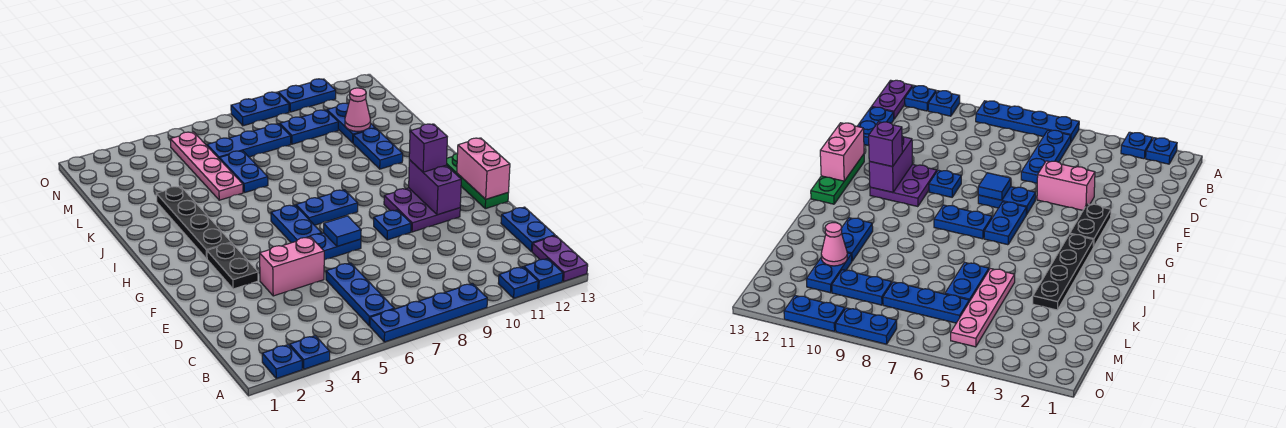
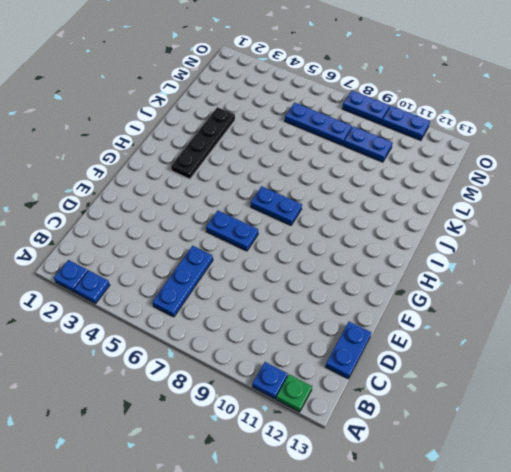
green plate A12 level 1 -> blue plate A12 level 1
none -> blue plate A6:A9 level 1
none -> purple plate A13:B13 level 1
none -> pink brick E4:E5 level 1
none -> black plate F3:G3 level 1

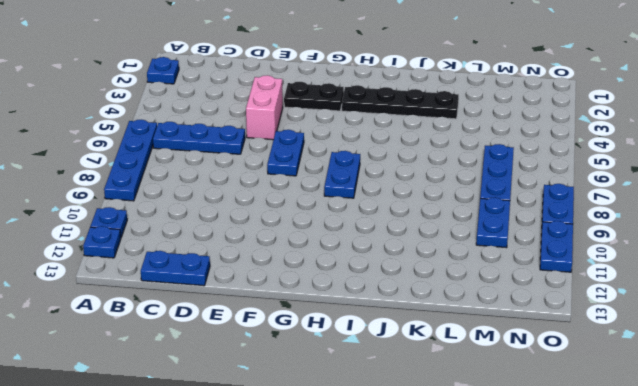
none -> blue plate A3 level 1
none -> purple plate A13:B13 level 1
none -> blue plate F9 level 1
none -> purple plate F10:G11 level 1

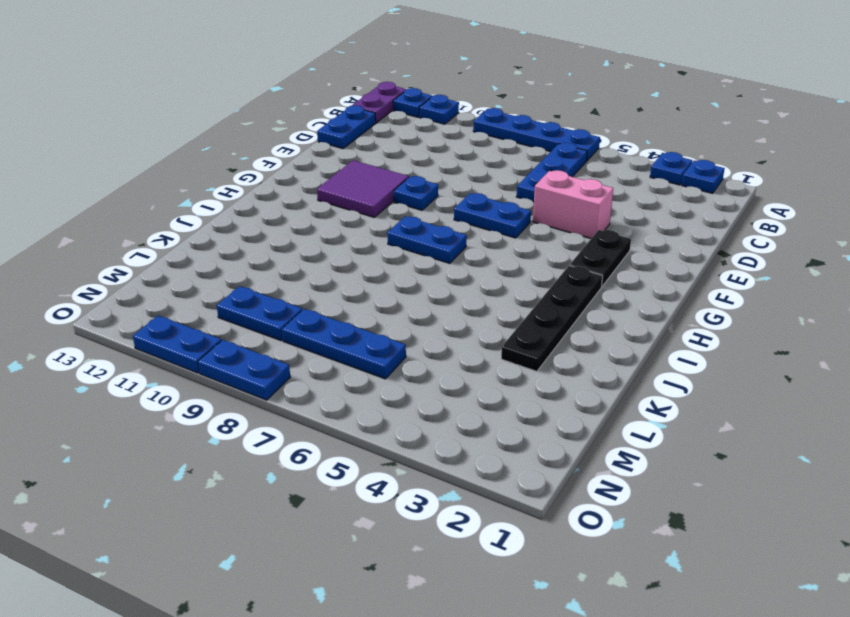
purple tile F10:G11 level 1 -> purple plate F10:G11 level 1
none -> green plate F13:H13 level 1
none -> blue plate G6:H6 level 1
none -> blue plate J11:K11 level 1
none -> pink plate K5:N5 level 1

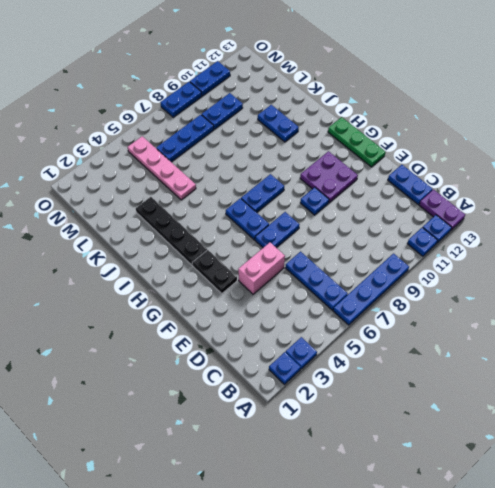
none -> blue plate K6:L6 level 1
none -> blue plate L11:M11 level 1
none -> blue tile F7 level 2
none -> purple brick F11:G11 level 2

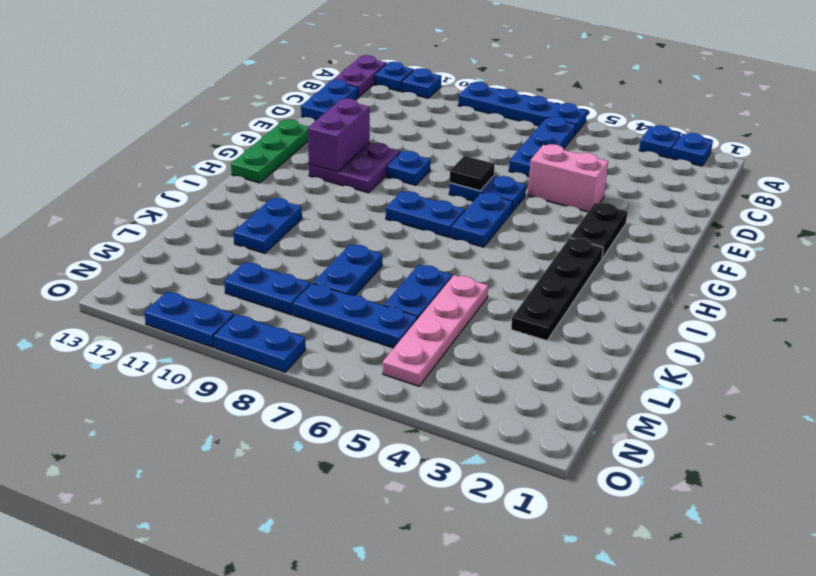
black tile F7 level 2 -> blue tile F7 level 2
blue plate K8:L8 level 1 -> blue plate L11:M11 level 1
none -> pink brick F13:G13 level 2
none -> pink cone L11 level 2
none -> purple brick G11 level 3

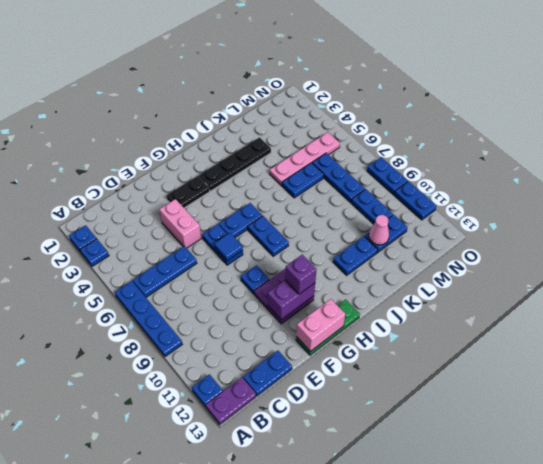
none -> blue plate A11 level 1

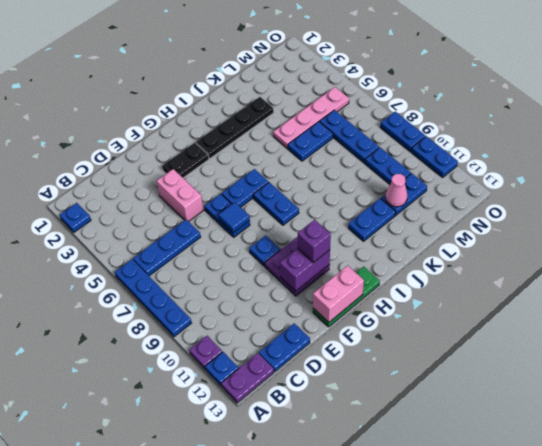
purple plate A11 level 1 -> blue plate A11 level 1
none -> blue plate A3 level 1

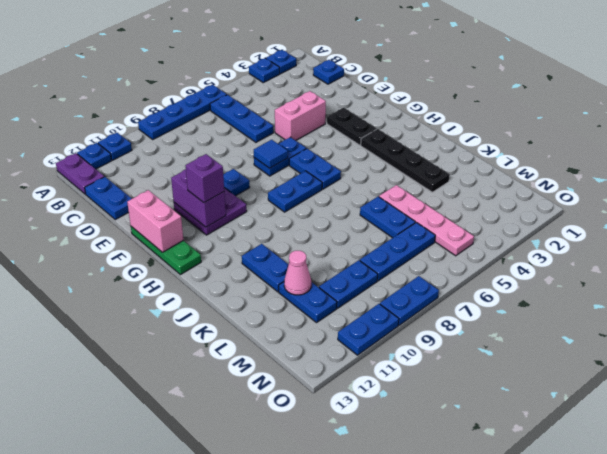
blue plate C1 level 1 -> none

